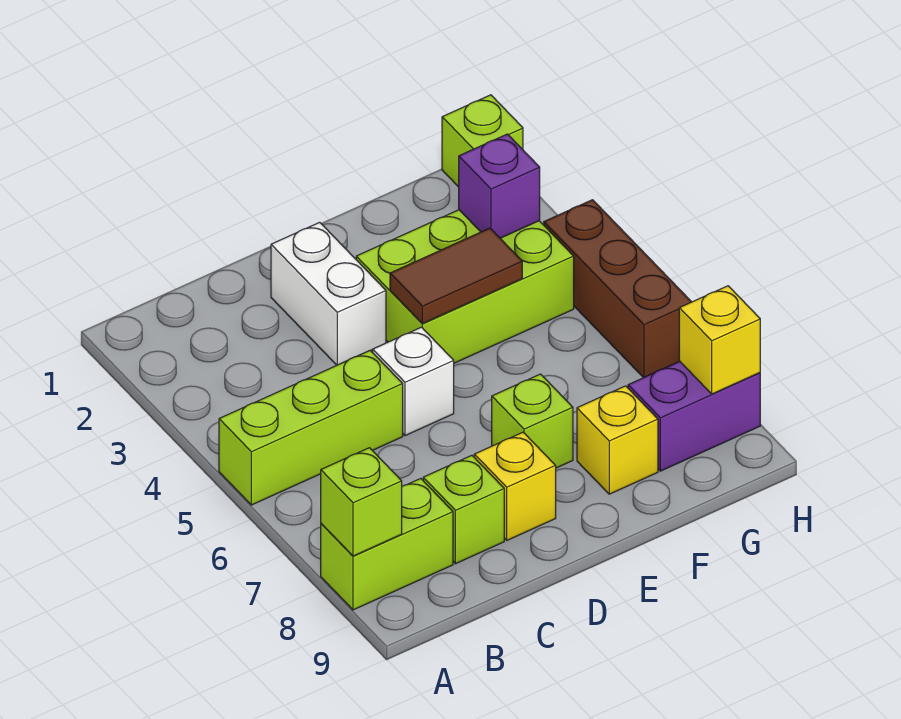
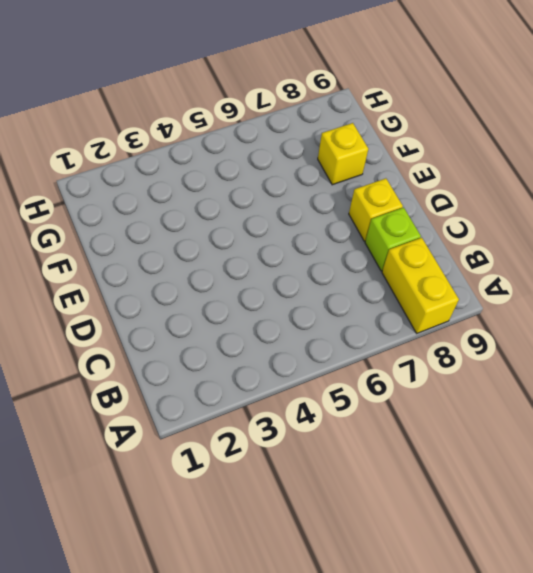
yellow brick A8:B8 level 1 -> lime brick A8:B8 level 1
none -> lime brick A5:C5 level 1
none -> white brick D2:D3 level 1
none -> white brick D5 level 1

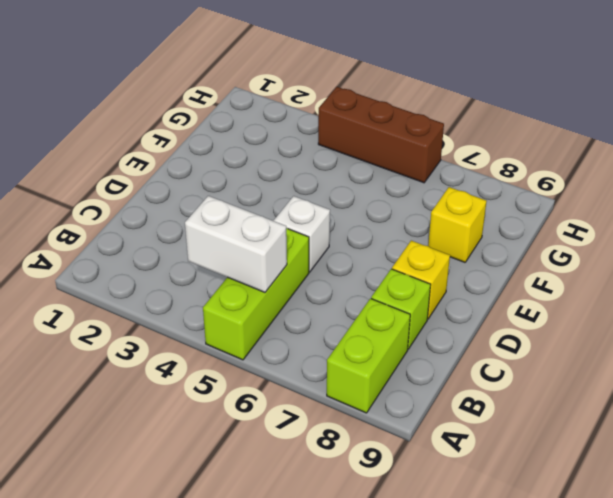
white brick B4:B5 level 2 -> white brick D2:D3 level 1
none -> lime brick E3:G4 level 1
none -> lime brick E7 level 1
none -> purple brick G8:H8 level 1

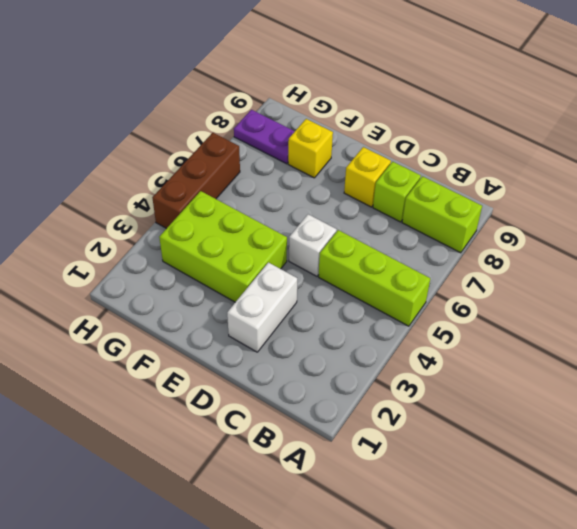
purple plate G8:H8 level 1 -> purple brick G8:H8 level 1
none -> lime brick E7 level 1
none -> lime brick H1 level 1
none -> lime brick A8 level 2

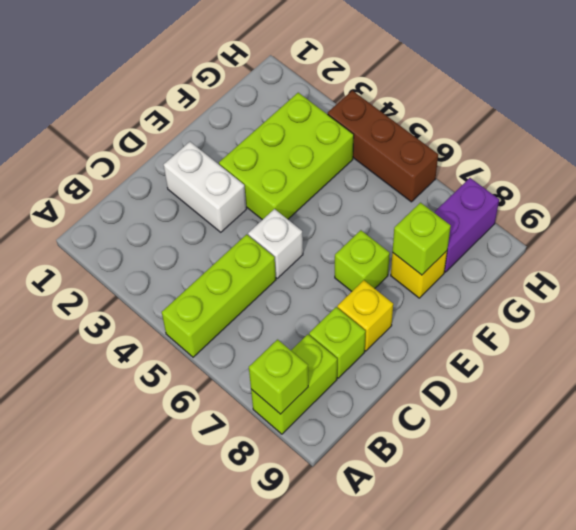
lime brick F8 level 2 -> lime brick H1 level 1
none -> brown tile E4:F4 level 2
none -> purple brick G3 level 2
none -> yellow brick H8 level 2

